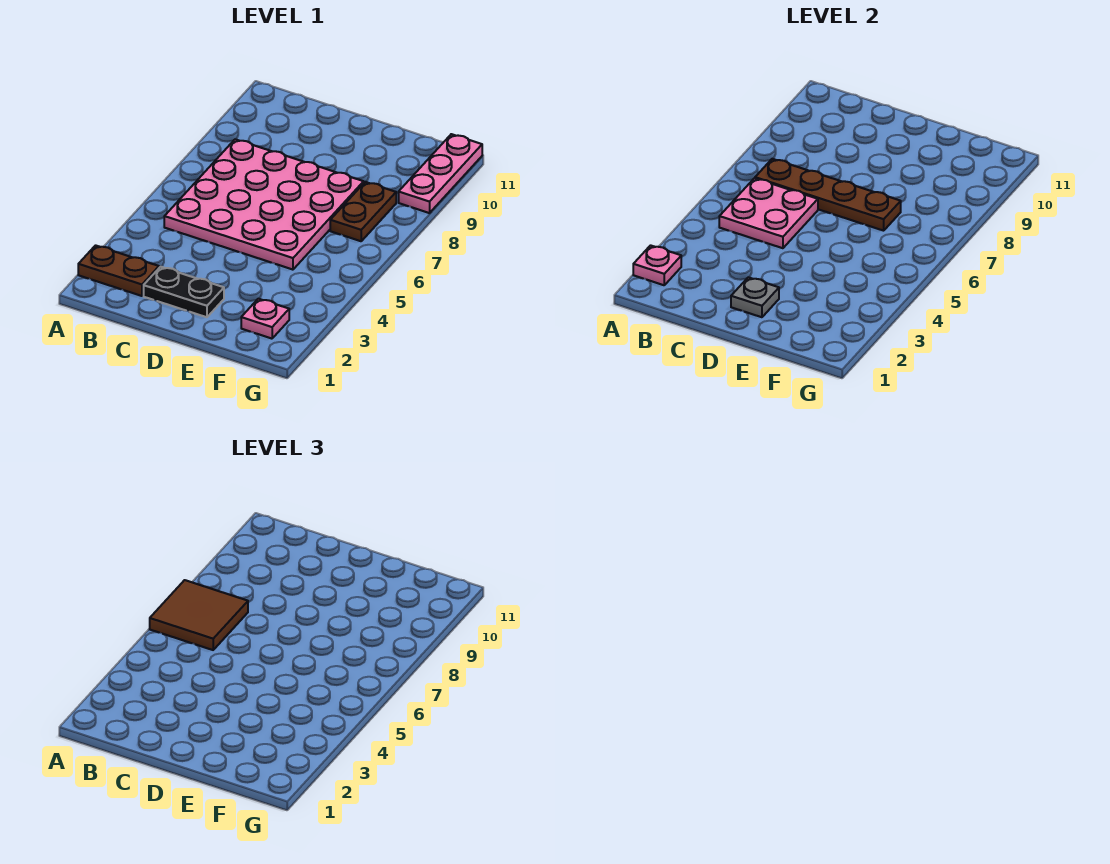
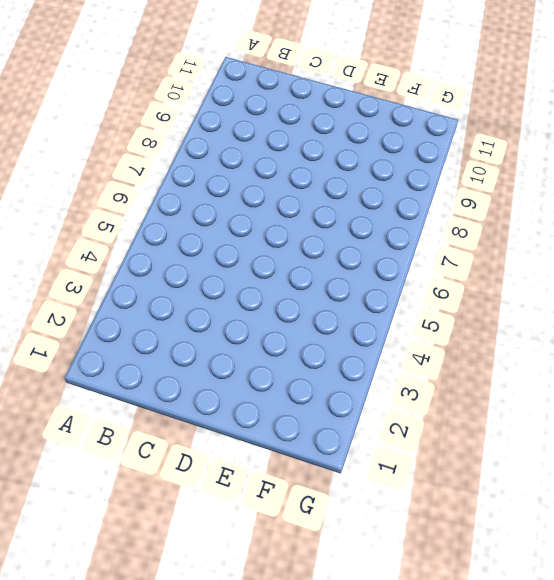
none -> brown plate A2:B2 level 1
none -> pink plate B5:E8 level 1

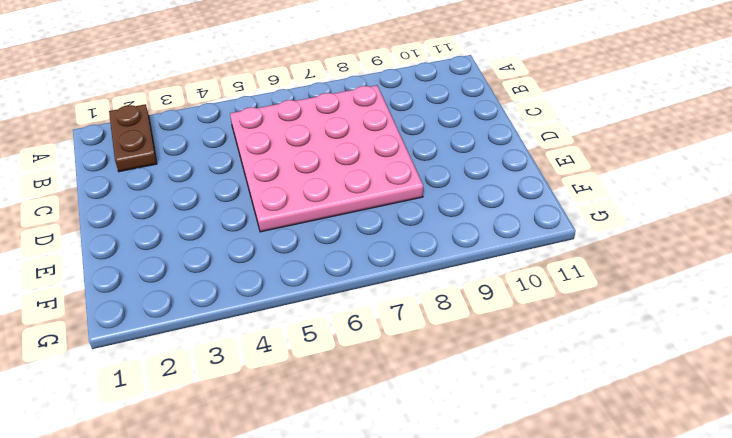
none -> black plate C2:D2 level 1
none -> pink plate F2 level 1

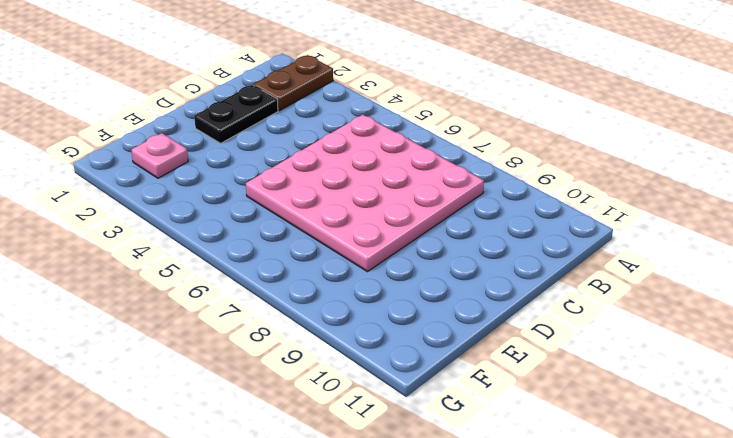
none -> brown plate F7:F8 level 1
none -> pink plate G9:G11 level 1

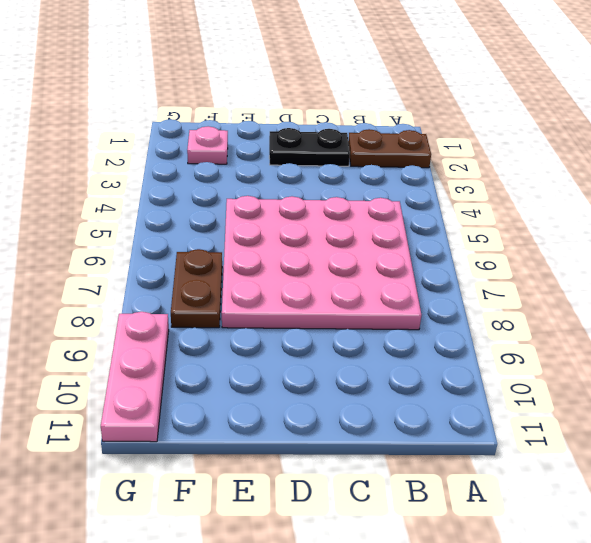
none -> pink plate A2 level 2
none -> pink plate B5:C6 level 2

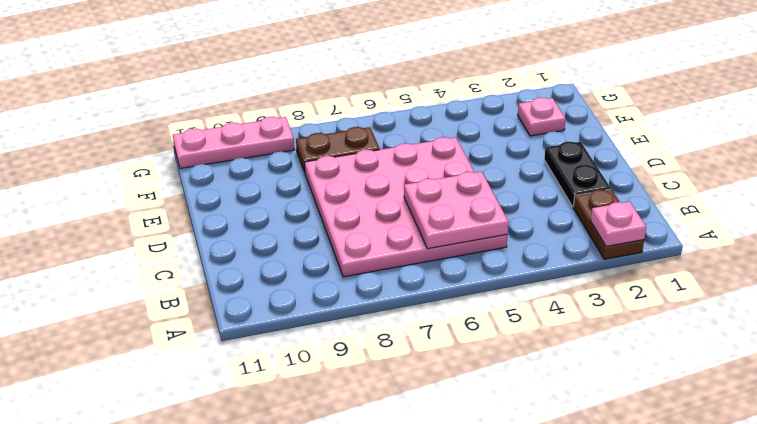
none -> brown plate B7:E7 level 2
none -> grey plate D2 level 2

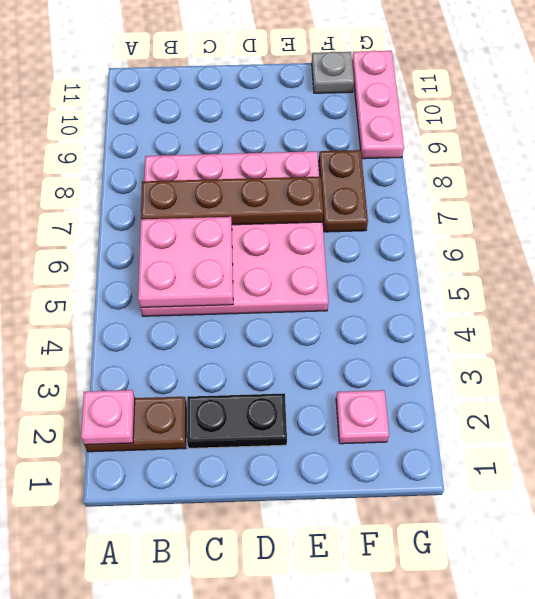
grey plate F11 level 1 -> grey plate D2 level 2
none -> brown tile A6:B7 level 3

